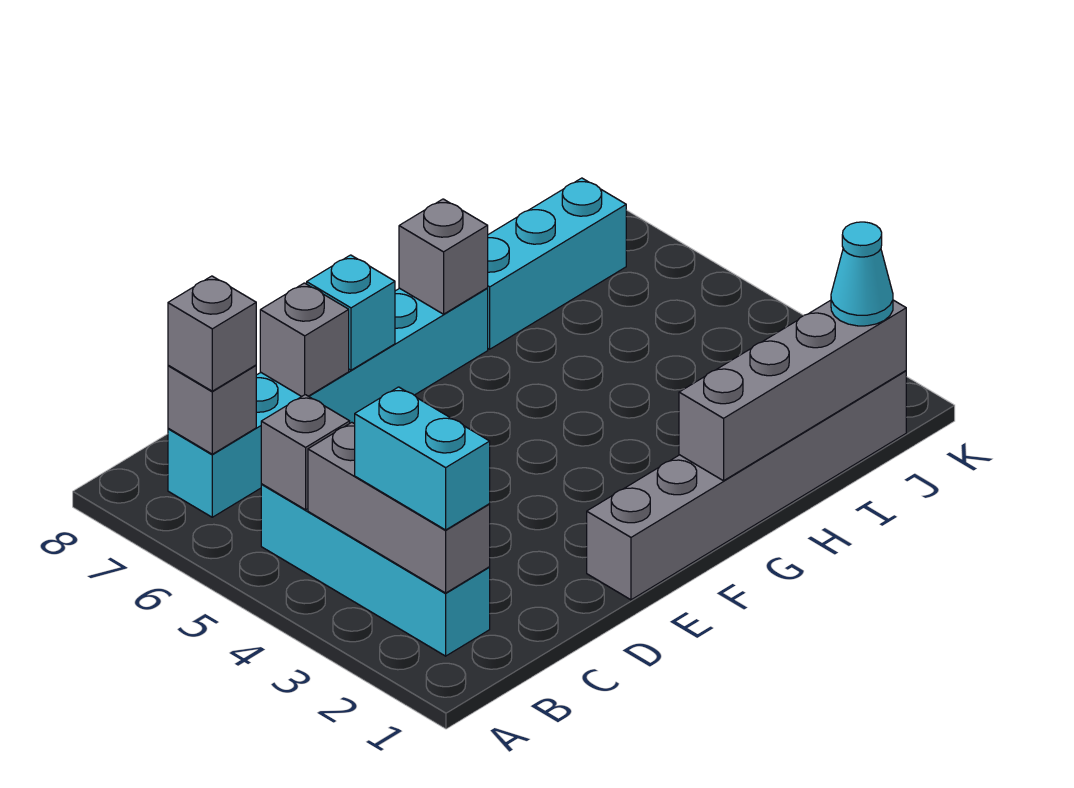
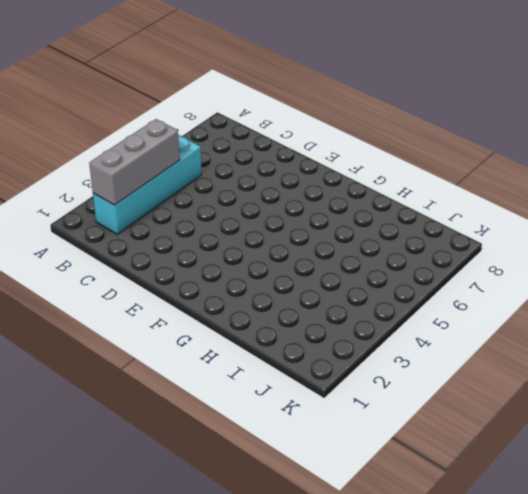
none -> cyan brick B7:G7 level 1
none -> grey brick E1:J1 level 1
none -> cyan brick H7:J7 level 1

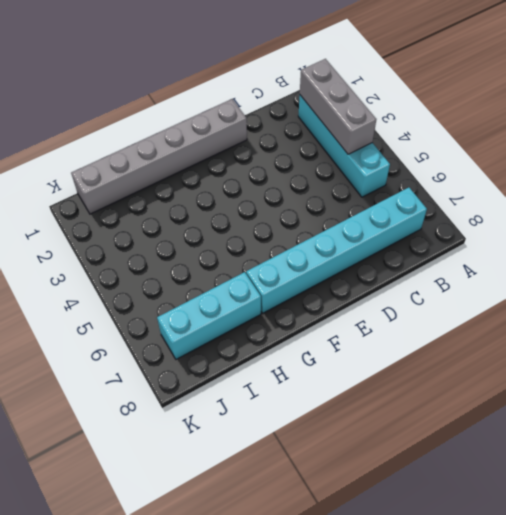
none -> grey brick B5 level 2
none -> grey brick B7 level 2
none -> grey brick D7 level 2

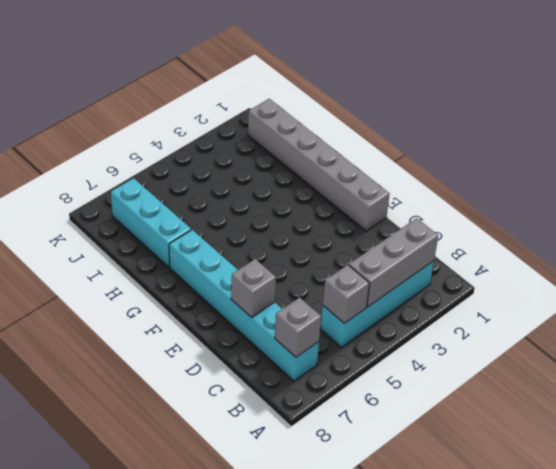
none -> cyan brick E7 level 2
none -> grey brick G1:J1 level 2
none -> grey brick G7 level 2

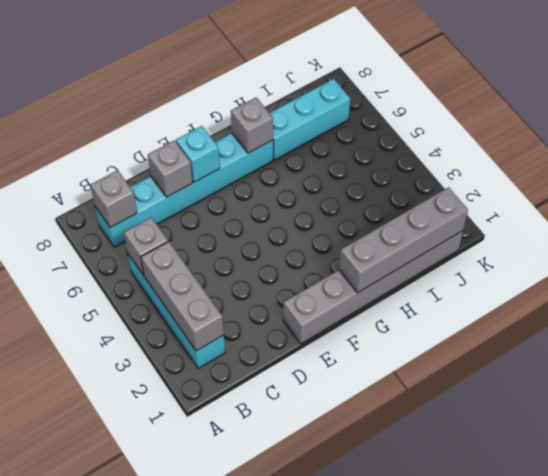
none -> cyan brick B2:B3 level 3
none -> grey brick B7 level 3
none -> cyan cone J1 level 3

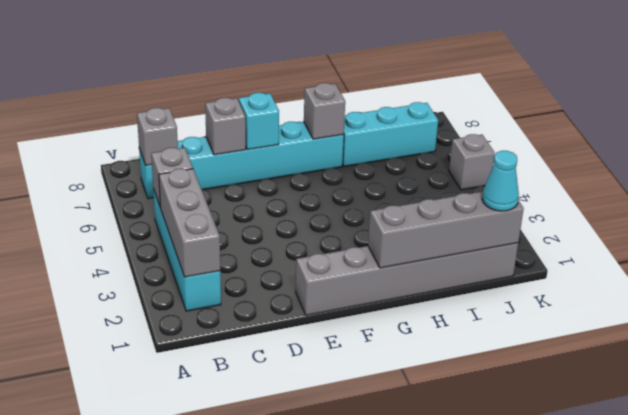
grey brick K5 level 1 -> grey brick B7 level 3
none -> cyan brick B2:B3 level 3

